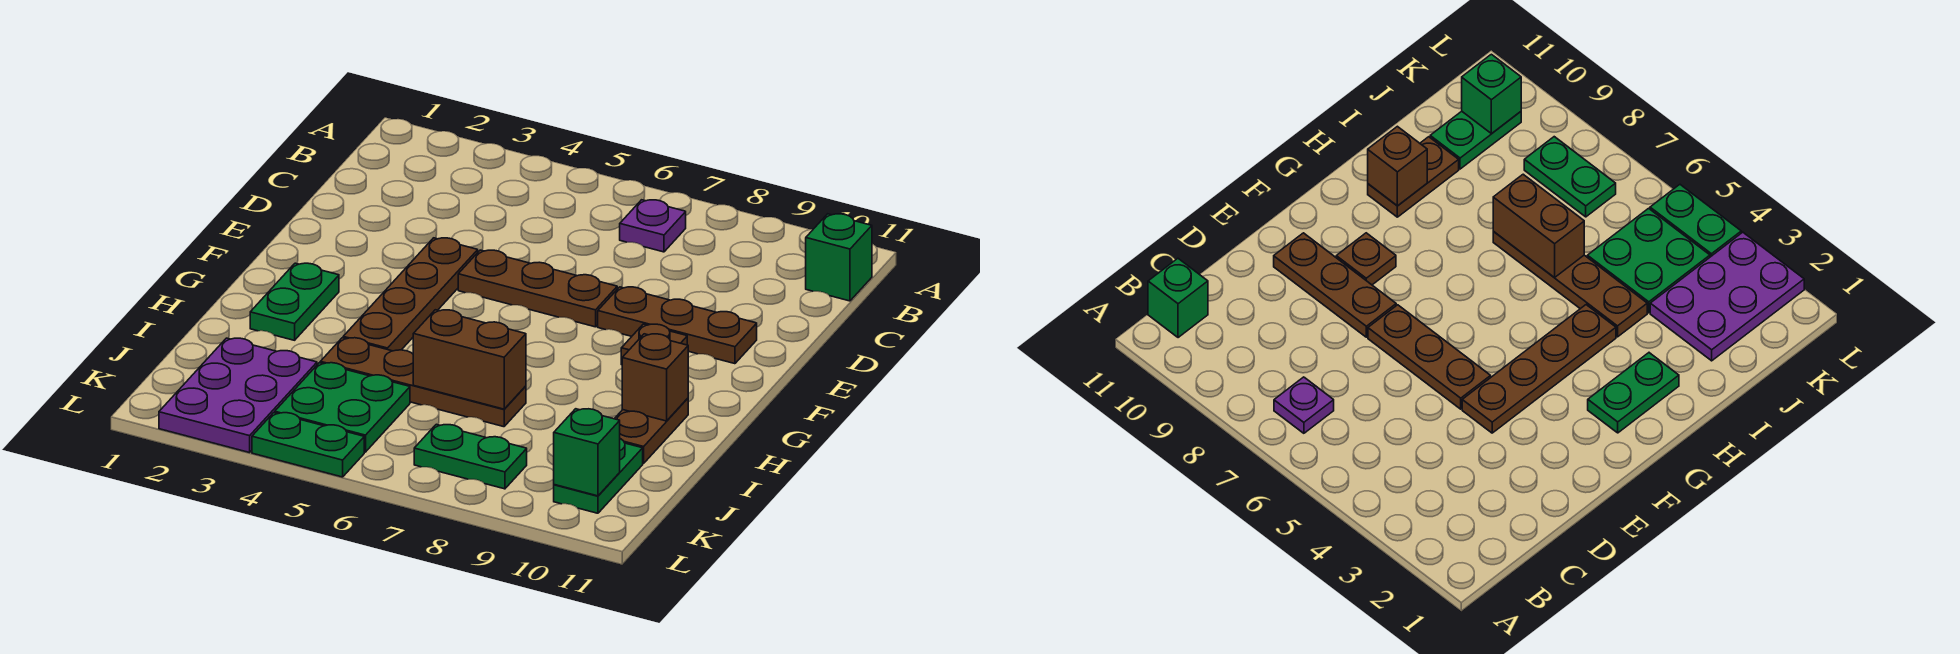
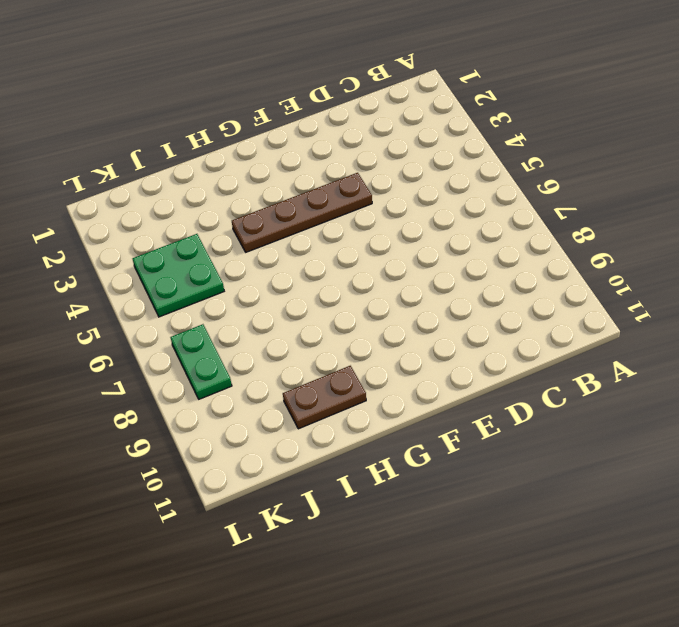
none -> purple plate B7 level 1
none -> green brick B11 level 1
none -> brown plate E5:E7 level 1

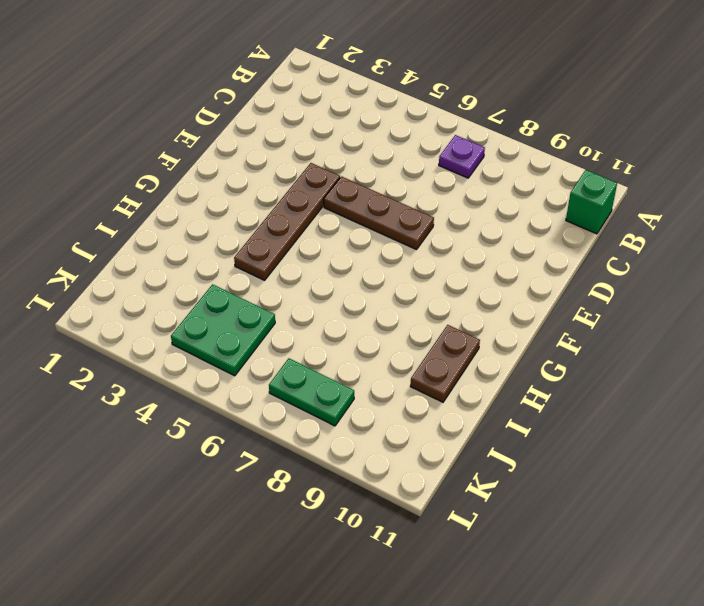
none -> brown plate E8:E10 level 1
none -> brown plate F9 level 1
none -> green plate G2:H2 level 1

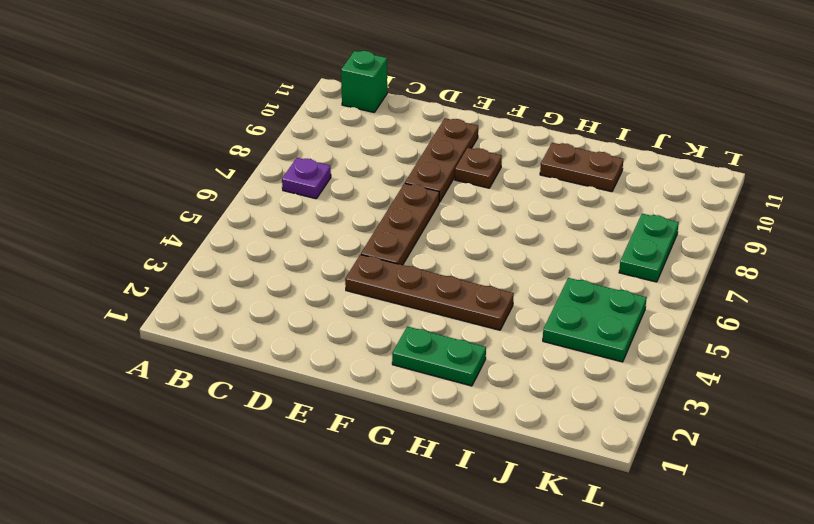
none -> brown plate I4:I7 level 1
none -> purple plate J2:L3 level 1
none -> green plate J10:K10 level 1

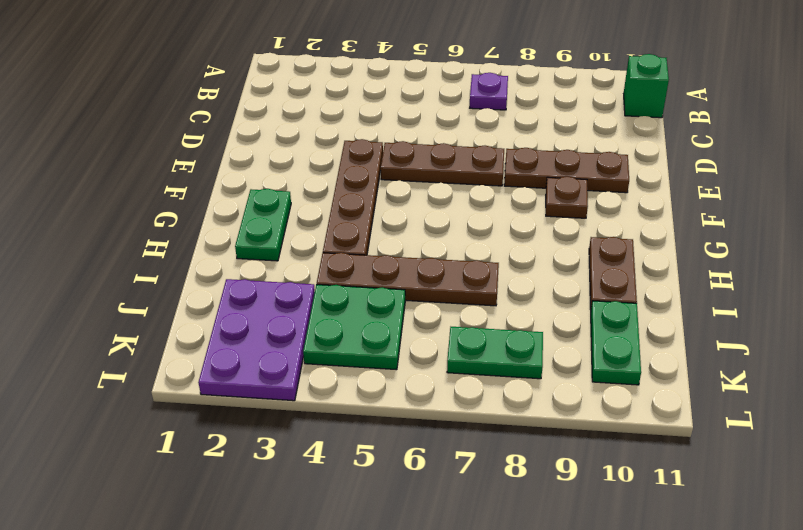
none -> green plate L4:L5 level 1
none -> brown brick H10 level 2
none -> brown brick I6:I7 level 2

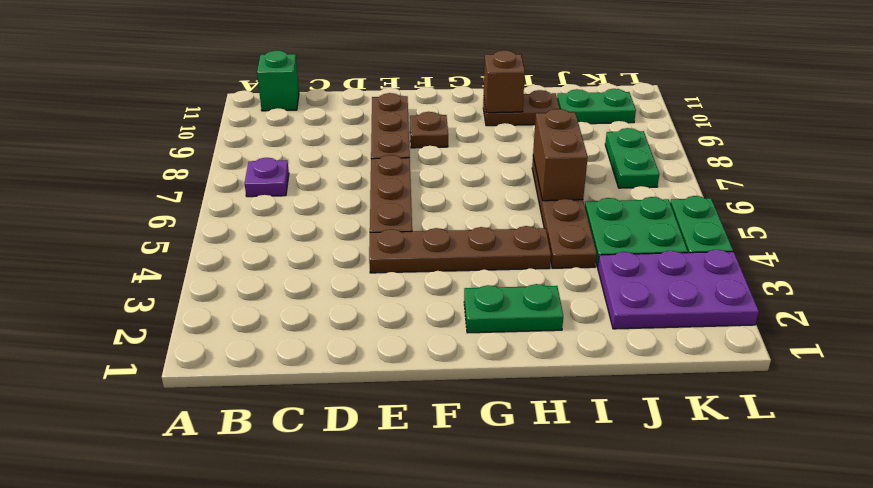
none -> green brick K10 level 2

